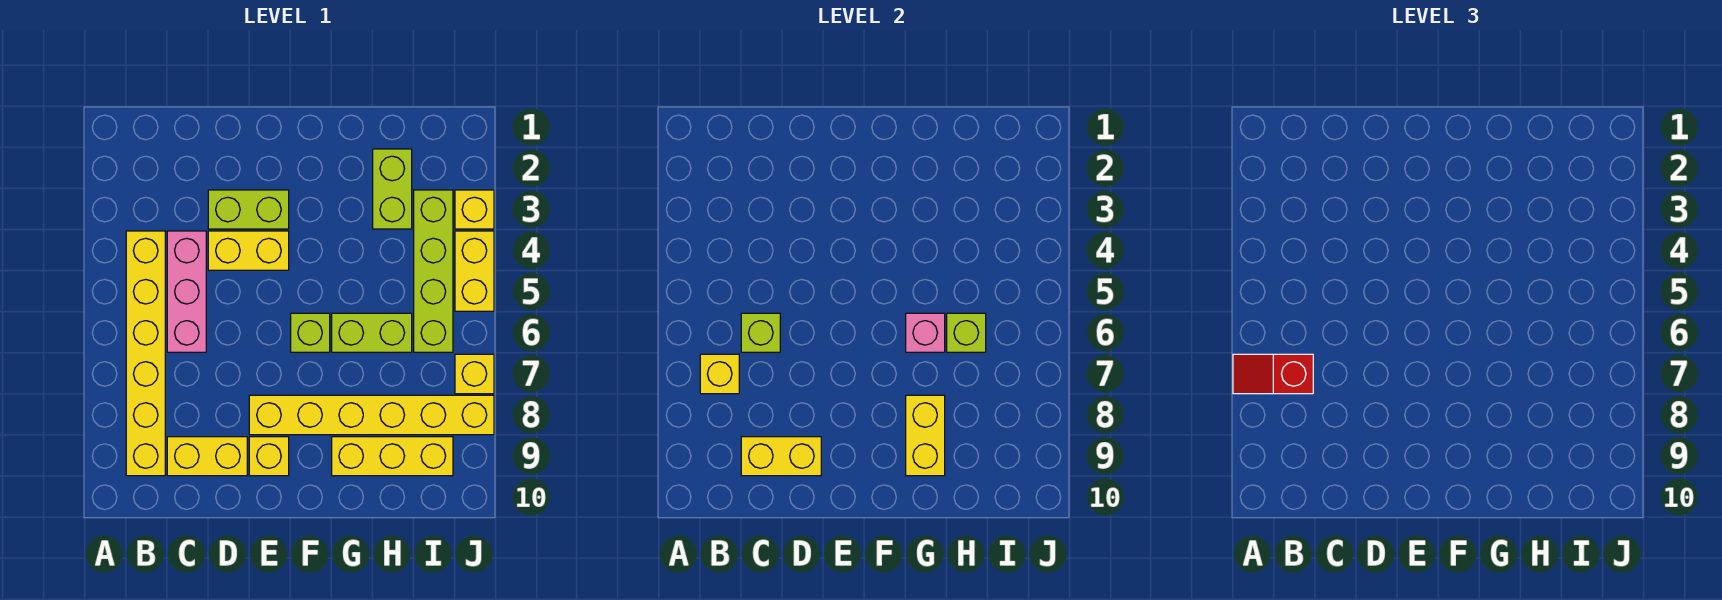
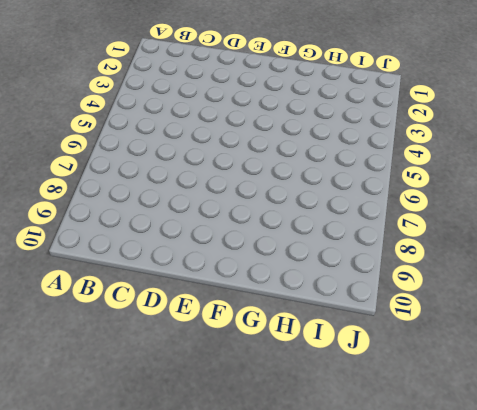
none -> yellow brick B4:B9 level 1
none -> pink brick C4:C6 level 1
none -> yellow brick C9:D9 level 1

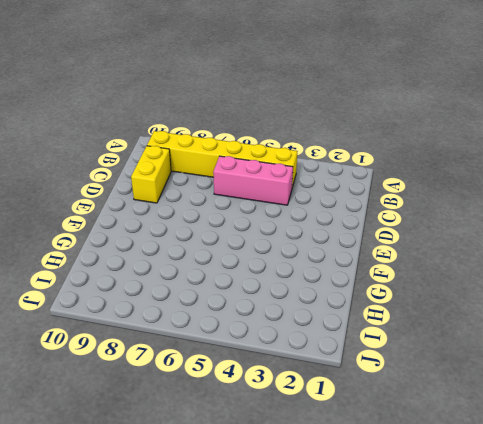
none -> lime brick D3:E3 level 1
none -> yellow brick D4:E4 level 1
none -> yellow brick E8:J8 level 1

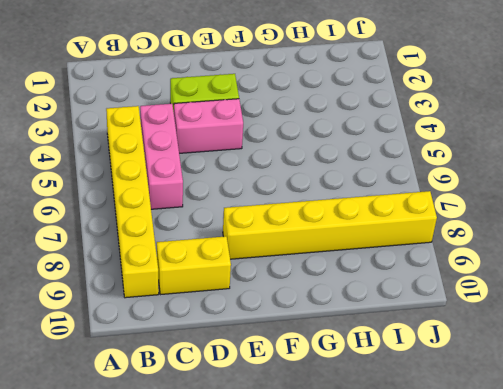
pink brick D4:E4 level 1 -> yellow brick D4:E4 level 1
none -> yellow brick E9 level 1
none -> lime brick F6 level 1
none -> lime brick G6:H6 level 1

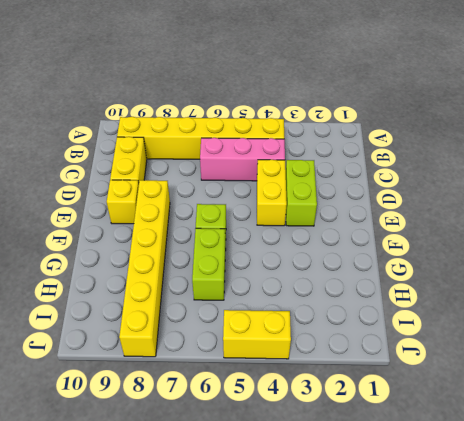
none -> yellow brick G9:I9 level 1
none -> lime brick H2:H3 level 1
none -> lime brick I3:I6 level 1

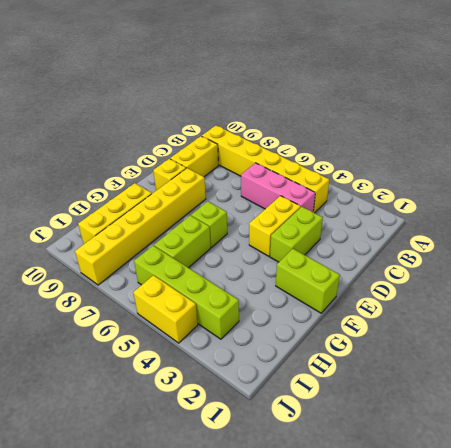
lime brick F1:F2 level 1 -> lime brick H2:H3 level 1
none -> yellow brick J3 level 1
none -> yellow brick J7 level 1
none -> yellow brick B7 level 2

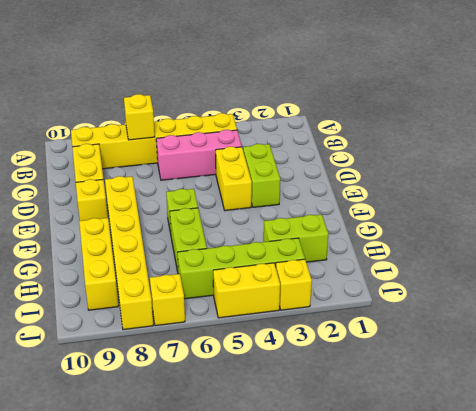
none -> lime brick C6 level 2
none -> yellow brick C9:D9 level 2
none -> pink brick G6 level 2

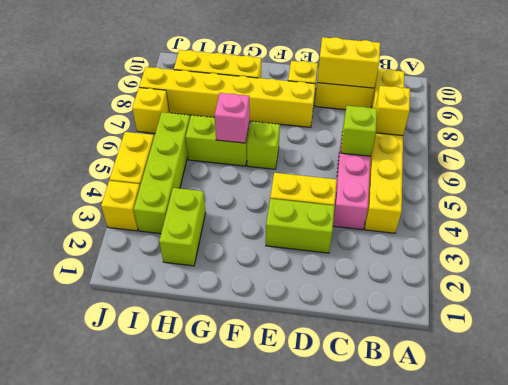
none -> yellow brick G8:G9 level 2
none -> lime brick H6 level 2
none -> red slope A7:B7 level 3 top B

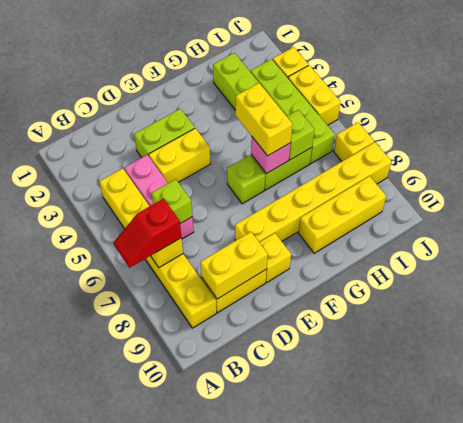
yellow brick G5:G6 level 3 -> yellow brick G8:G9 level 2

